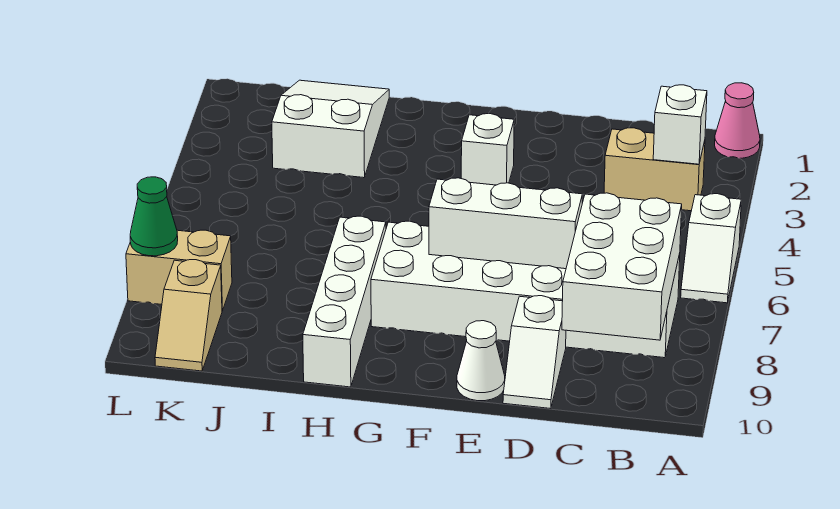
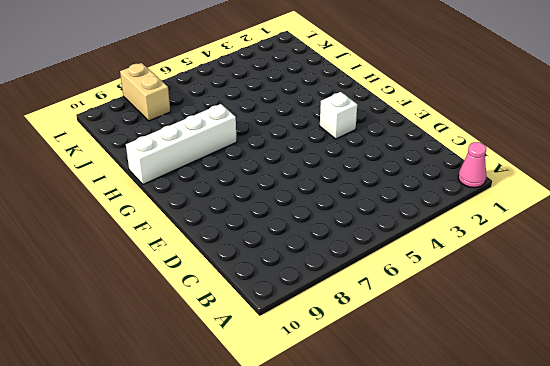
none -> white slope A5:A6 level 1 top 5
none -> tan brick B3:C3 level 1
none -> white brick B7:G8 level 1

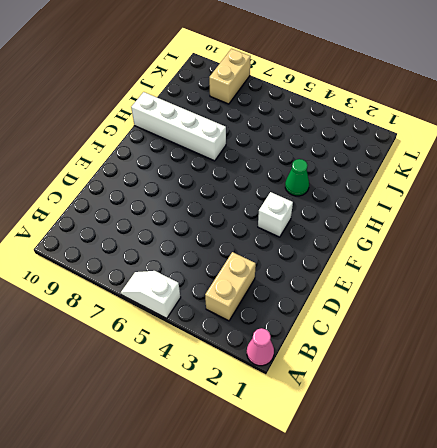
green cone H3 level 1 -> green cone L8 level 2
none -> white brick B7:G8 level 1
none -> white slope D9:D10 level 1 top 9
none -> white cone E10 level 1

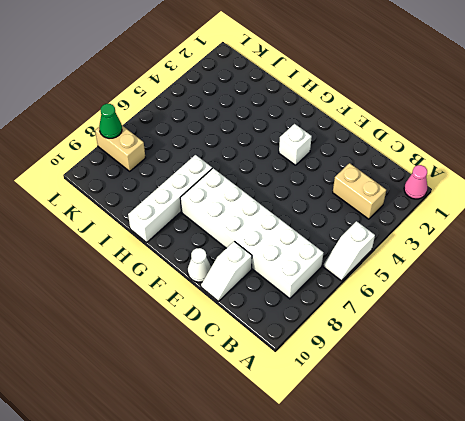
none -> white slope I1:J3 level 1 top 3
none -> tan slope K9:K10 level 1 top 9
none -> white brick B3 level 2

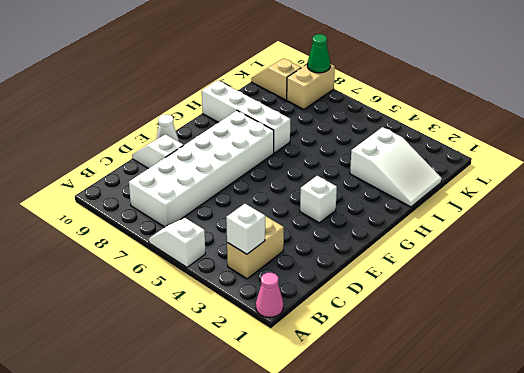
none -> white brick B7:C9 level 2
none -> white brick D7:F7 level 2

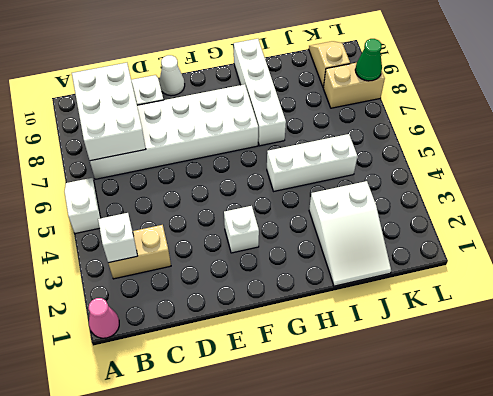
white brick H5:J5 level 1 -> white brick D7:F7 level 2

